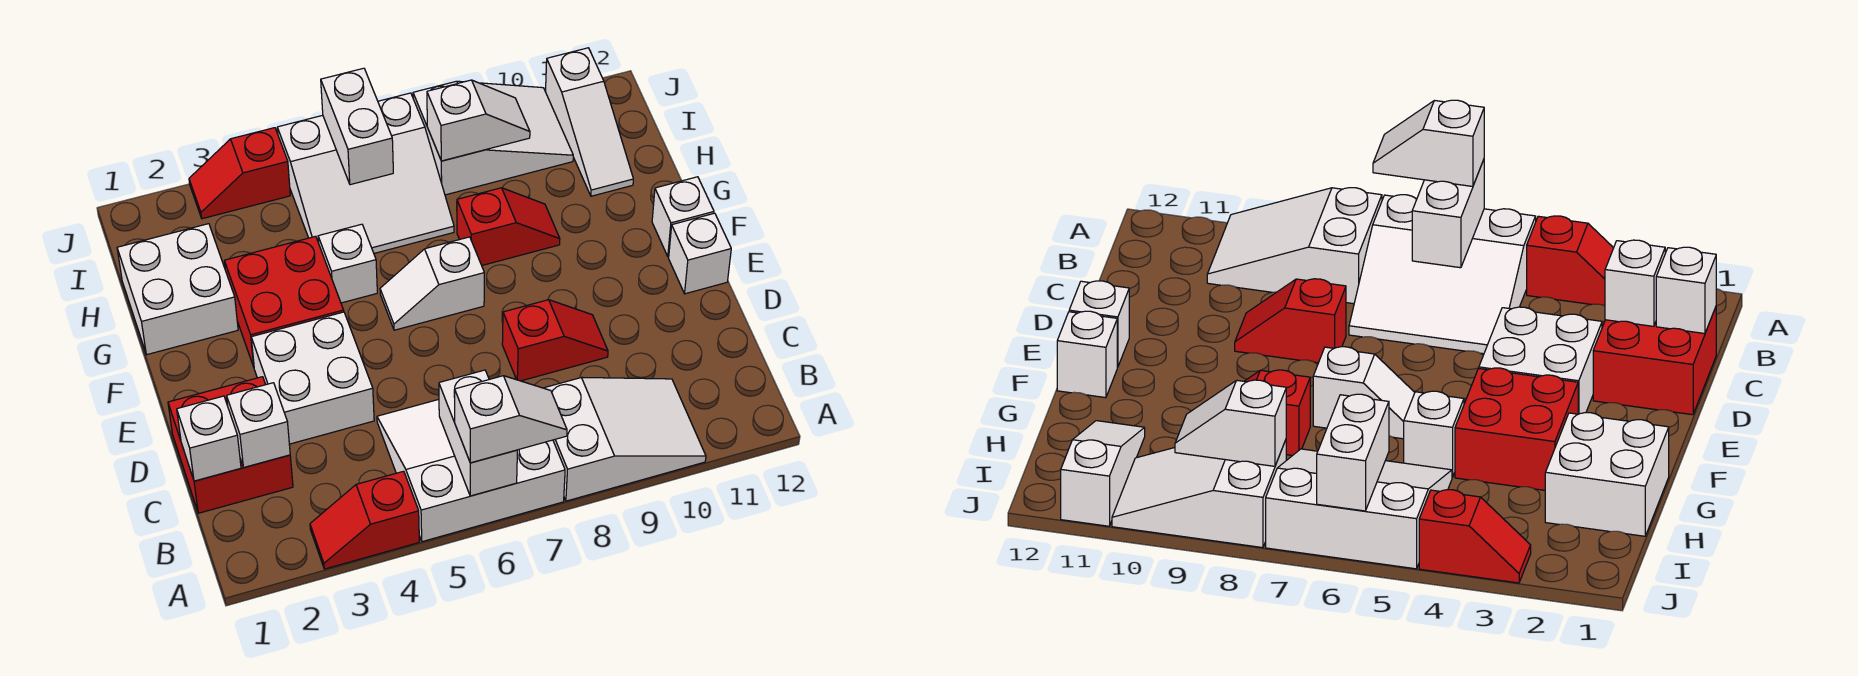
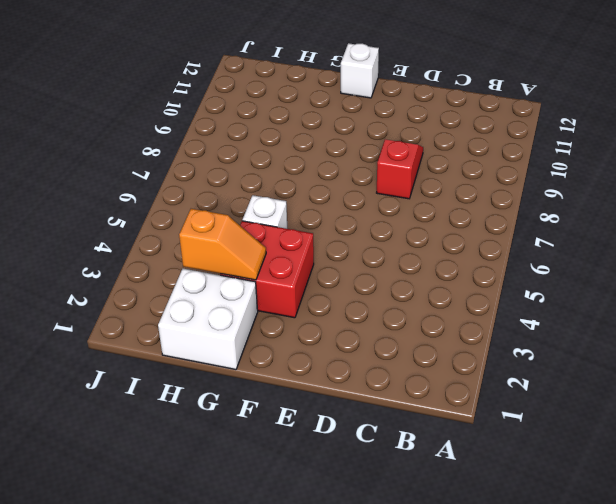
orange slope G3:H3 level 2 top H -> none
none -> red slope A3:A4 level 1 top 4
none -> white slope A5:C7 level 1 top A
none -> white slope A8:B10 level 1 top 8

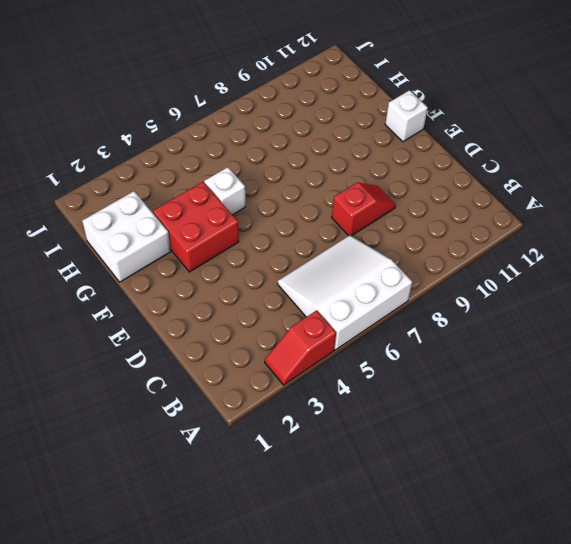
none -> white slope A8:B10 level 1 top 8
none -> red brick C1:D2 level 1
none -> white brick D3:E4 level 1

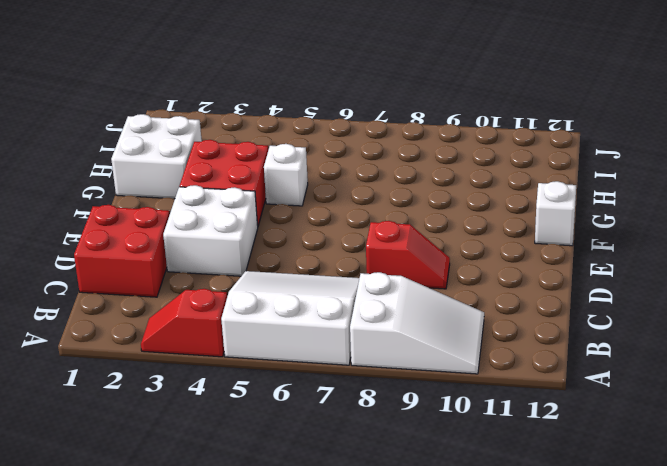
none -> white brick E12 level 1
none -> white slope F6:F7 level 1 top 7
none -> red slope G8:G9 level 1 top 8

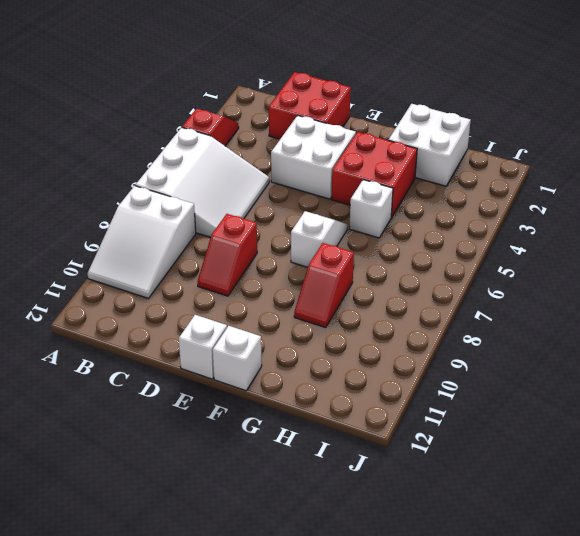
none -> white slope H5:J7 level 1 top J
none -> white slope H11:J11 level 1 top J
none -> white slope I8:J10 level 1 top 8

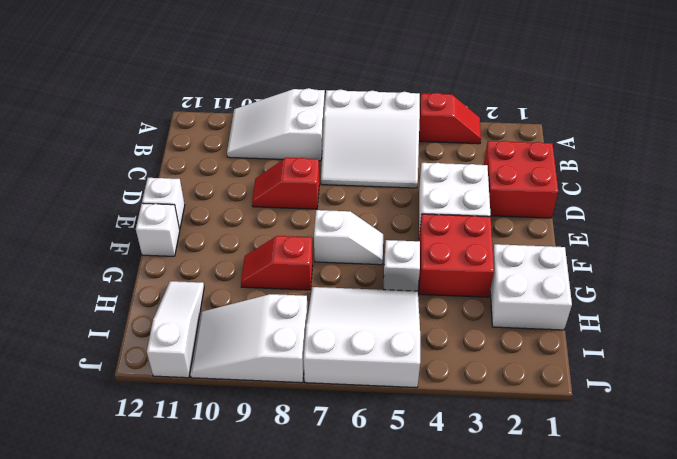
none -> red slope J3:J4 level 1 top 4
none -> white brick A6:B6 level 2
none -> white brick C1 level 2

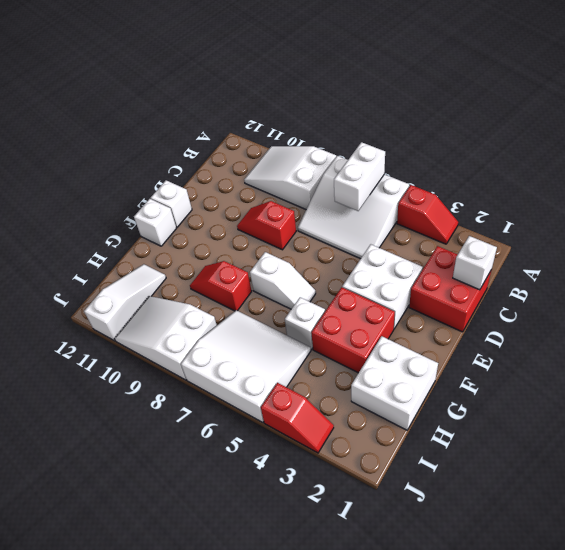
none -> white brick C2 level 2
none -> white brick I6:J6 level 2
none -> white slope I8:I9 level 2 top 8

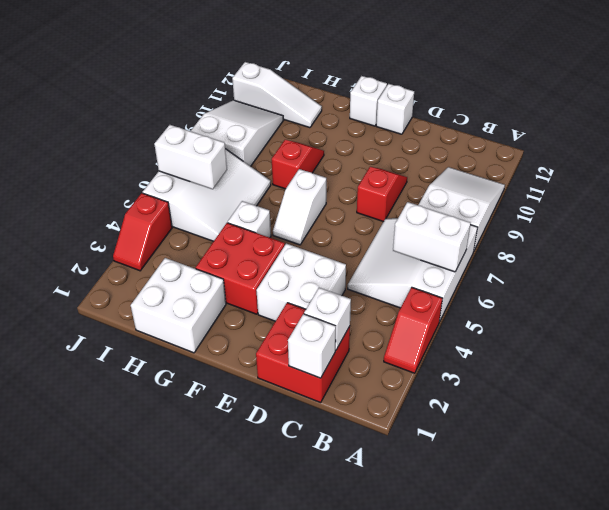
none -> white slope I8:I9 level 2 top 8
none -> white slope A6:A7 level 3 top 6

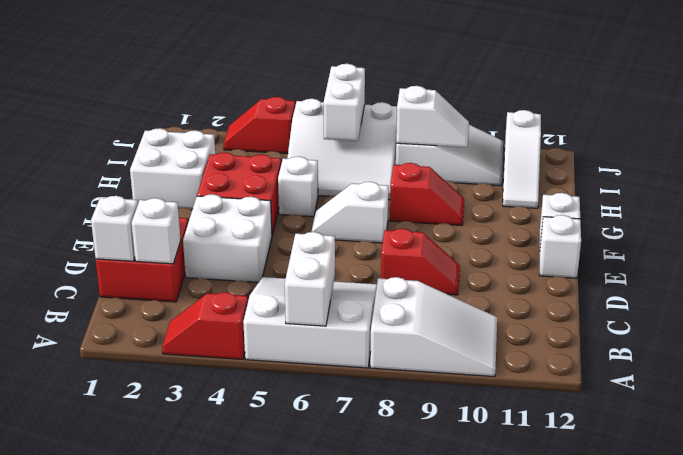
none -> white slope A6:A7 level 3 top 6

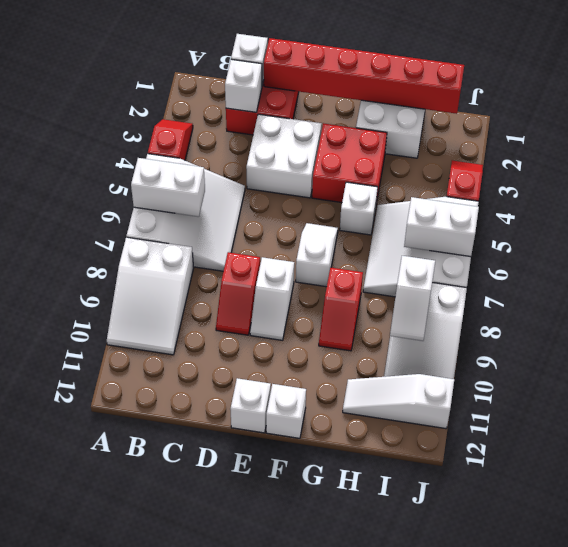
red brick D1:I1 level 2 -> none
white slope E8:E9 level 1 top 8 -> white slope A6:A7 level 3 top 6

